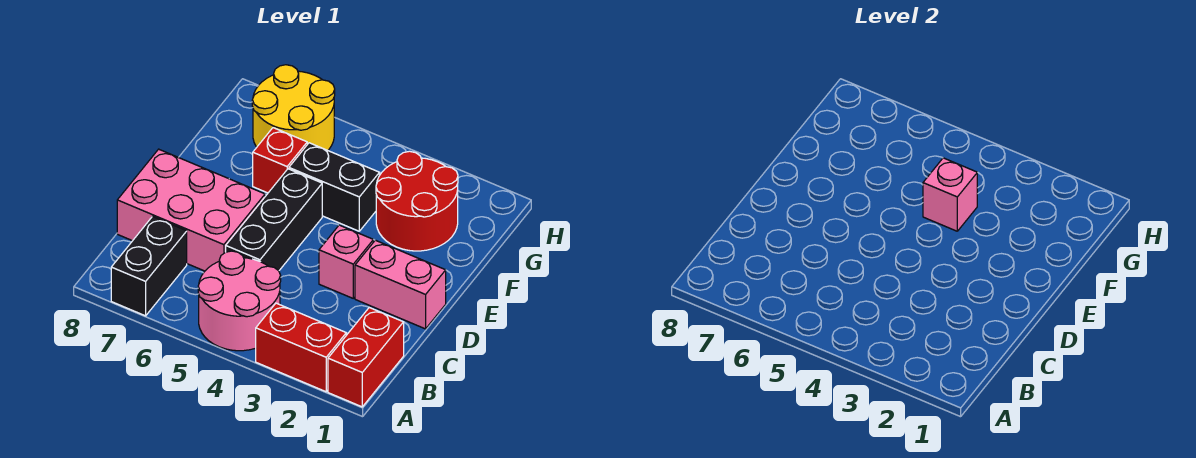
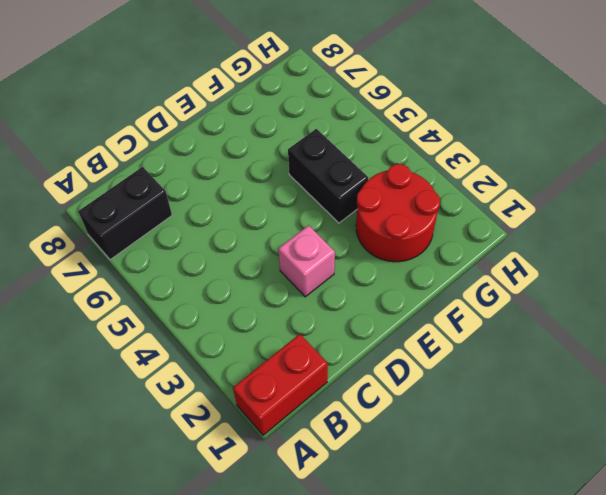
none -> red brick A2:A3 level 1
none -> pink round brick A4:B5 level 1
none -> black brick C5:E5 level 1

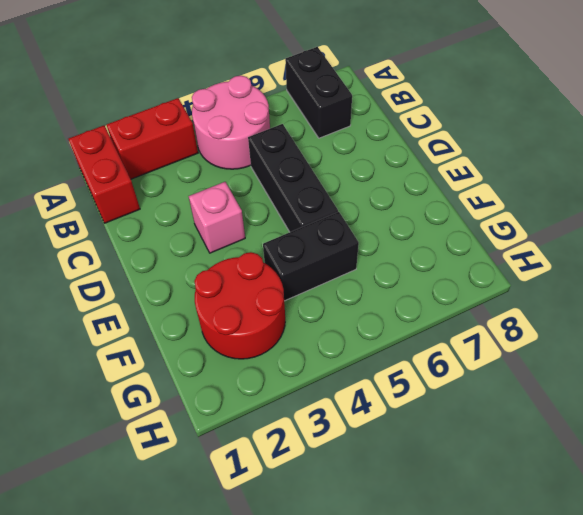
none -> pink brick C6:D8 level 1
none -> pink brick D1:D2 level 1
none -> red brick F6 level 1

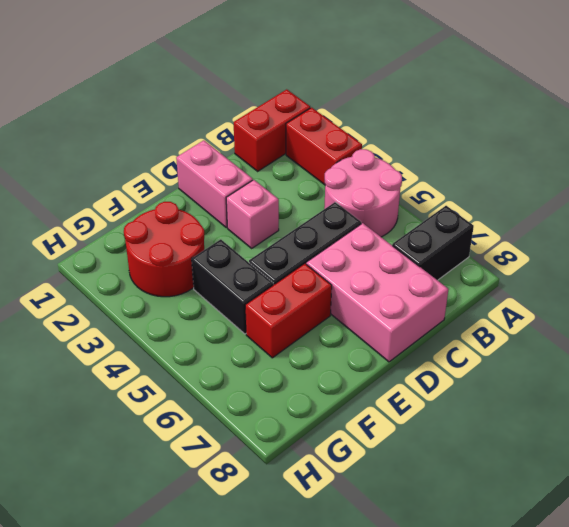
red brick E6:F6 level 1 -> red brick F6 level 1
none -> yellow round brick G6:H7 level 1
none -> pink brick F4 level 2

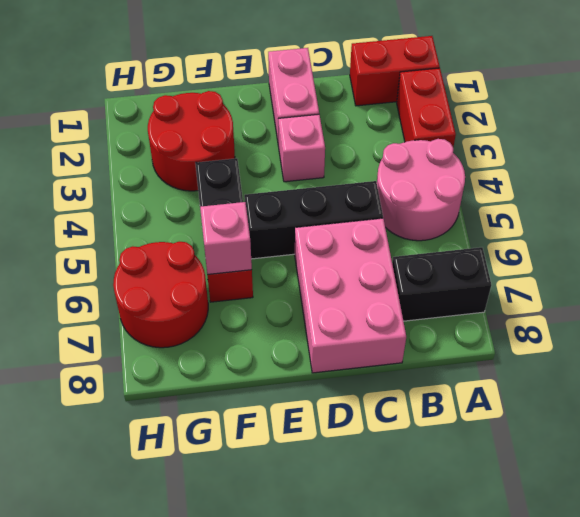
pink brick F6 level 2 -> pink brick F4 level 2
red round brick G6:H7 level 1 -> yellow round brick G6:H7 level 1

